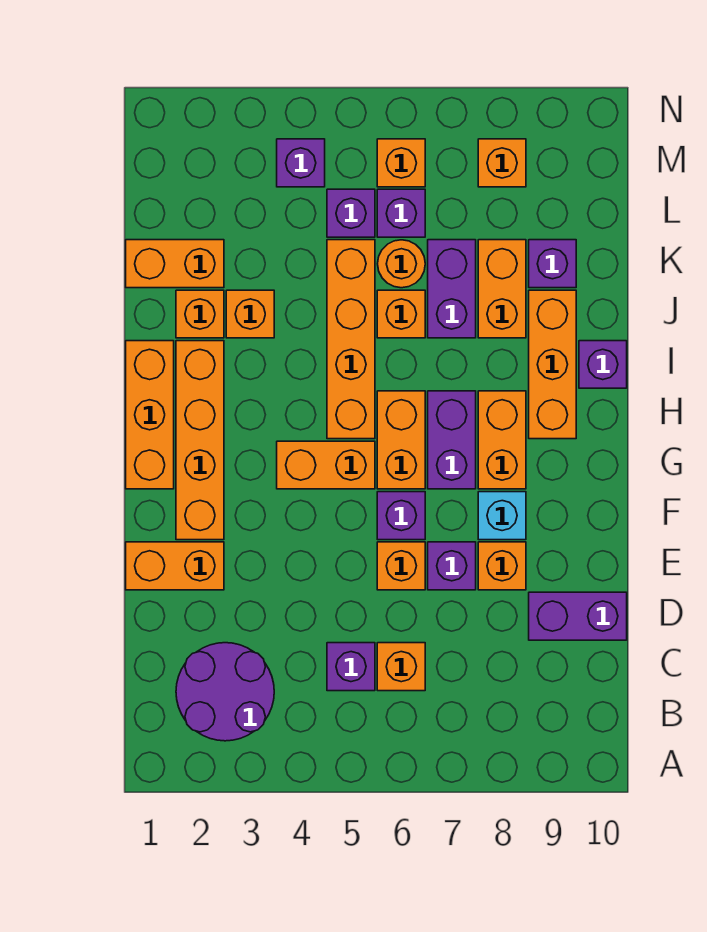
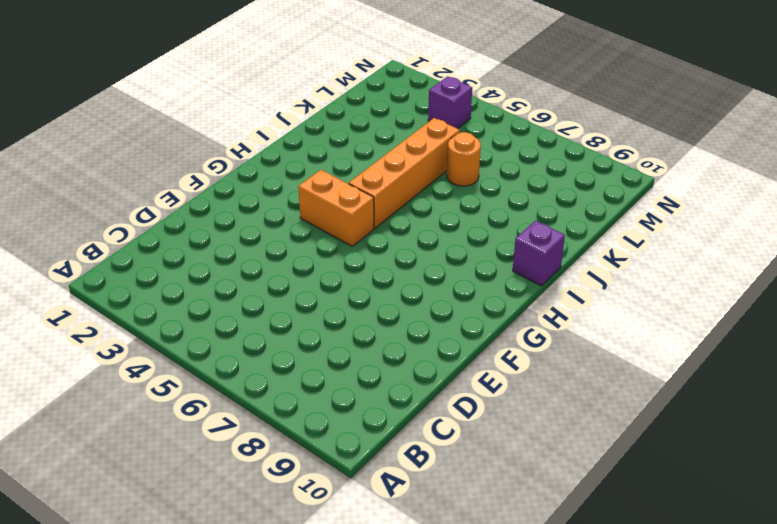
none -> purple round brick B2:C3 level 1
none -> purple brick C5 level 1
none -> orange brick C6 level 1
none -> purple brick D9:D10 level 1

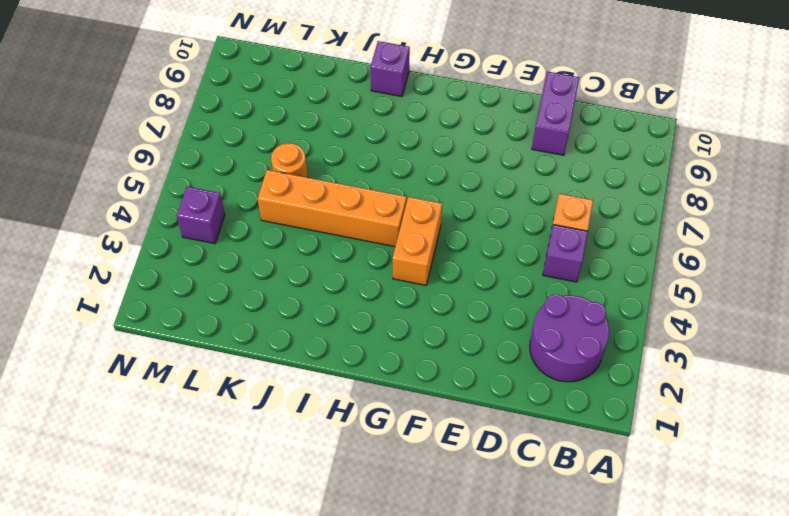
none -> orange brick E1:E2 level 1
none -> orange brick E6 level 1
none -> purple brick E7 level 1
none -> orange brick E8 level 1

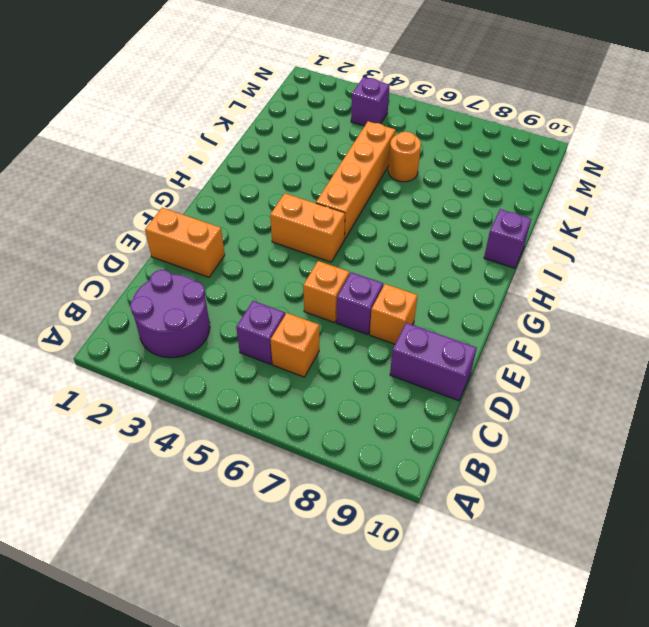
none -> orange brick F2:I2 level 1
none -> purple brick F6 level 1
none -> cyan brick F8 level 1
none -> orange brick G1:I1 level 1

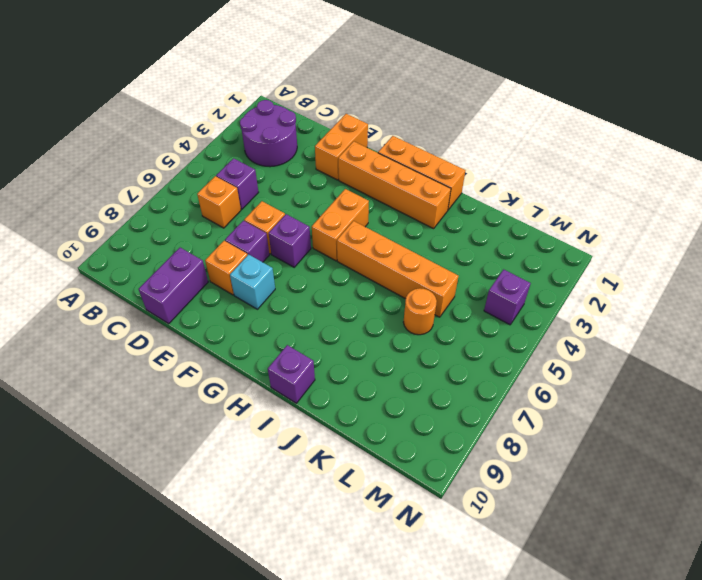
none -> orange brick G6:H6 level 1
none -> purple brick G7:H7 level 1
none -> orange brick G8:H8 level 1
none -> orange brick H9:J9 level 1

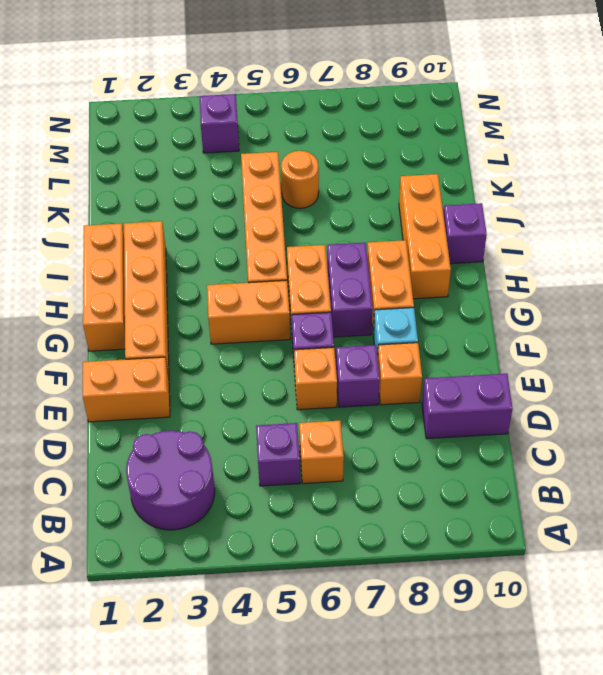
none -> orange brick J2 level 1
none -> orange brick J3 level 1
none -> orange brick J6 level 1
none -> purple brick J7:K7 level 1

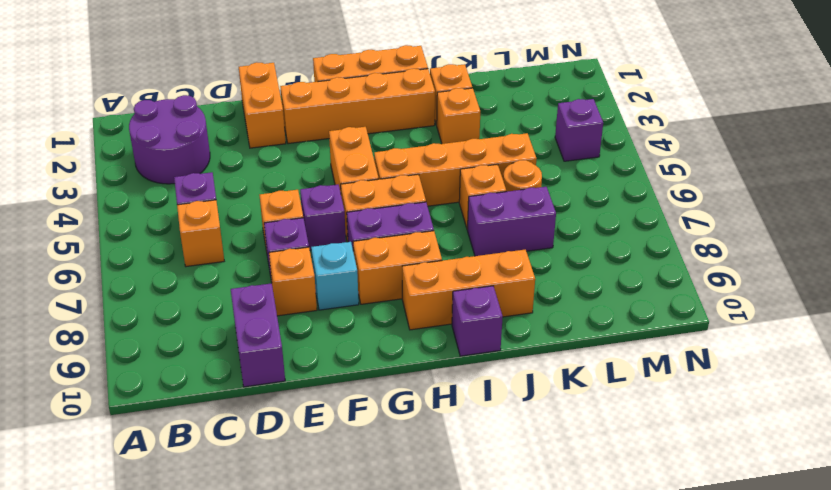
none -> orange brick J8:K8 level 1
none -> orange brick K1:K2 level 1
none -> purple brick K9 level 1
none -> purple brick L5 level 1

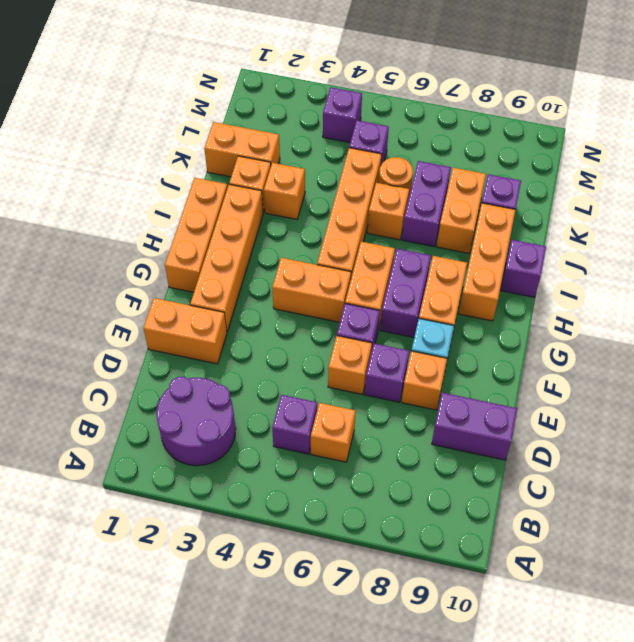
none -> purple brick L6 level 1
none -> orange brick M6 level 1
none -> orange brick M8 level 1

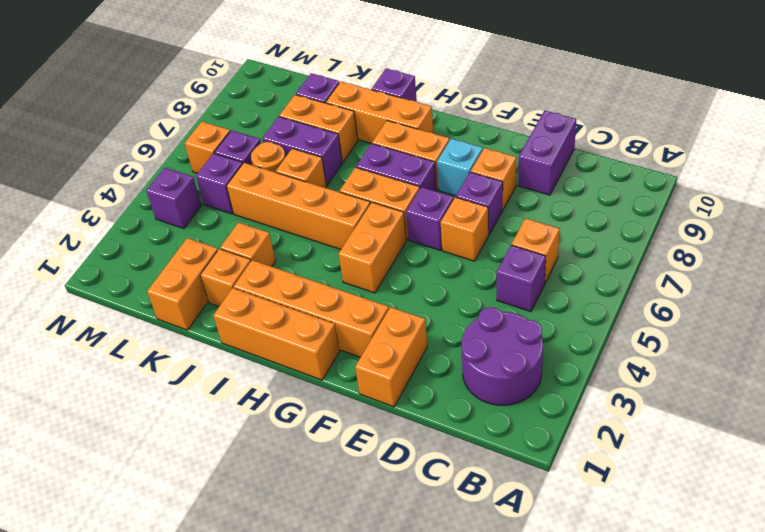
none -> orange brick M8 level 1

